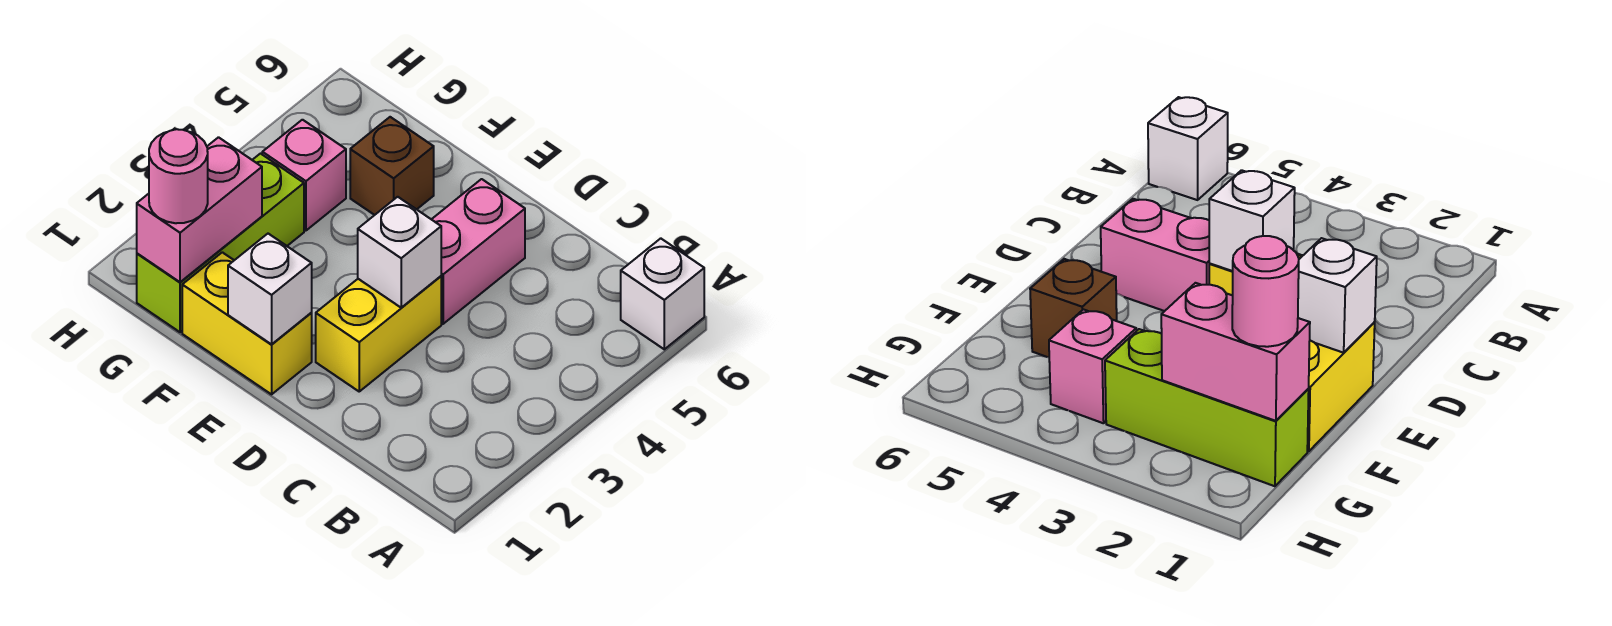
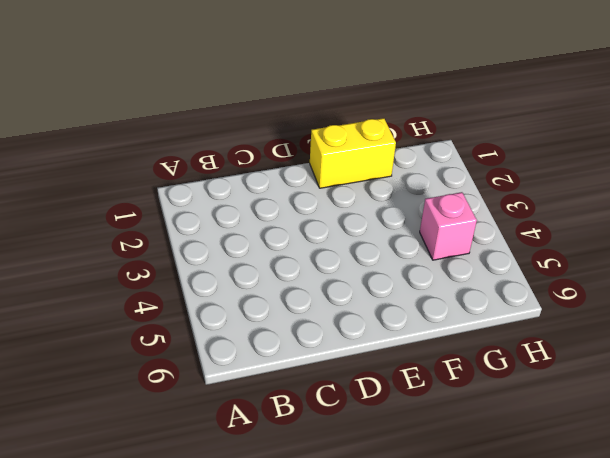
none -> white brick A6 level 1
none -> yellow brick D2:D3 level 1

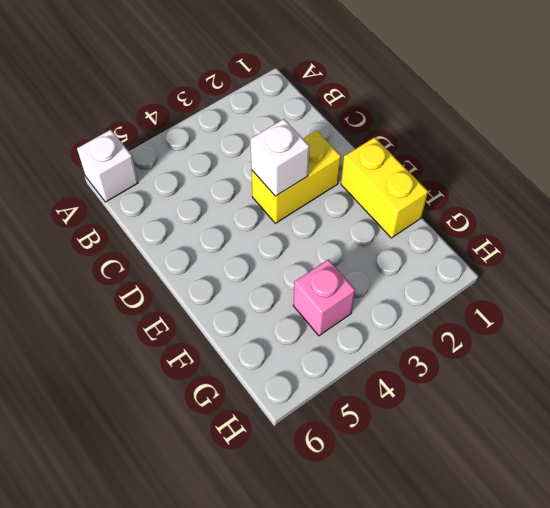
none -> pink brick D4:D5 level 1
none -> brown brick F5 level 1

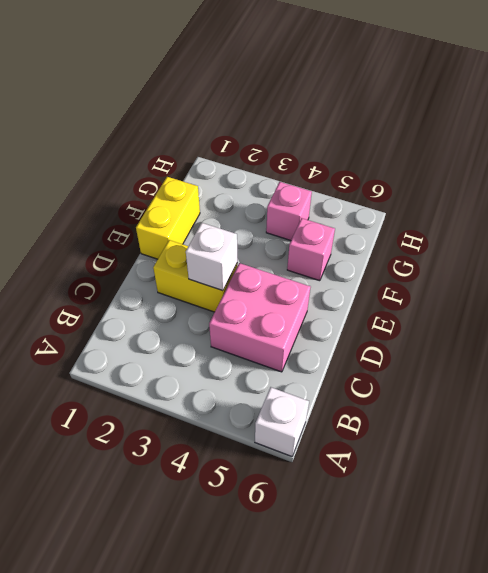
pink brick C4:D5 level 1 -> pink brick D4:D5 level 1
pink brick F5 level 1 -> brown brick F5 level 1
none -> lime brick G1:G3 level 1
none -> white brick E1 level 2

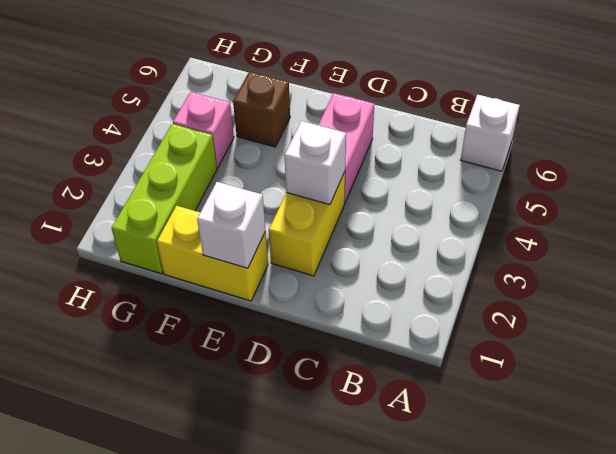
none -> pink brick G1:G2 level 2
none -> pink round brick G1 level 3

